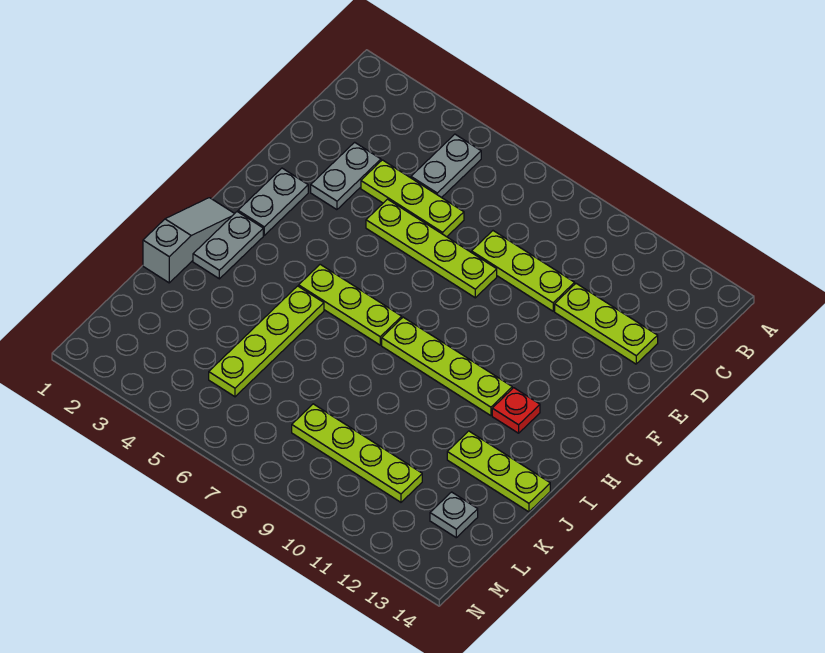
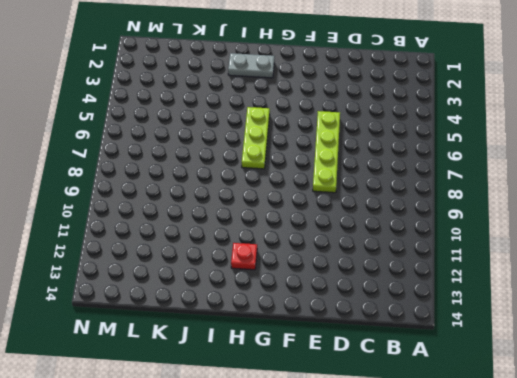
none -> grey plate B5:C5 level 1
none -> grey plate D3:E3 level 1
none -> lime plate D4:D6 level 1

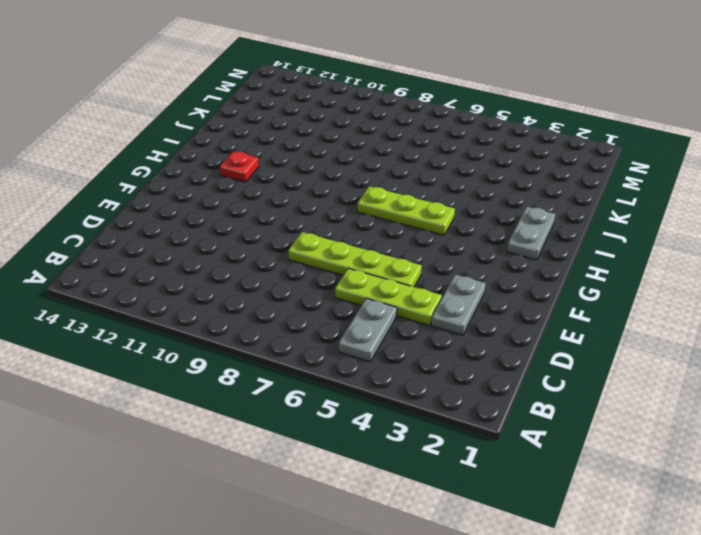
none -> lime plate D8:D10 level 1
none -> lime plate D11:D13 level 1
none -> grey plate F2:G2 level 1

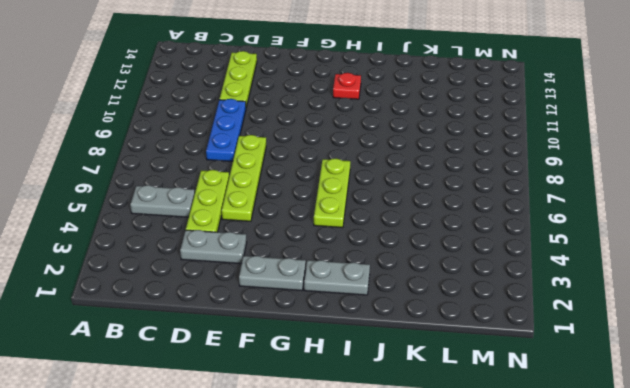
blue plate D8:D10 level 1 -> lime plate D8:D10 level 1
none -> grey slope H1:J1 level 1 top J
none -> lime plate H8:H11 level 1
none -> lime plate I5:L5 level 1

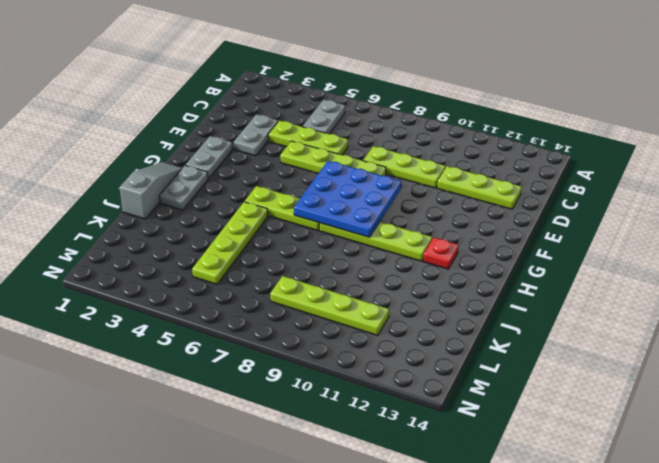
blue plate F7:H9 level 2 -> none
none -> lime plate J12:J14 level 1
none -> grey plate L13 level 1

